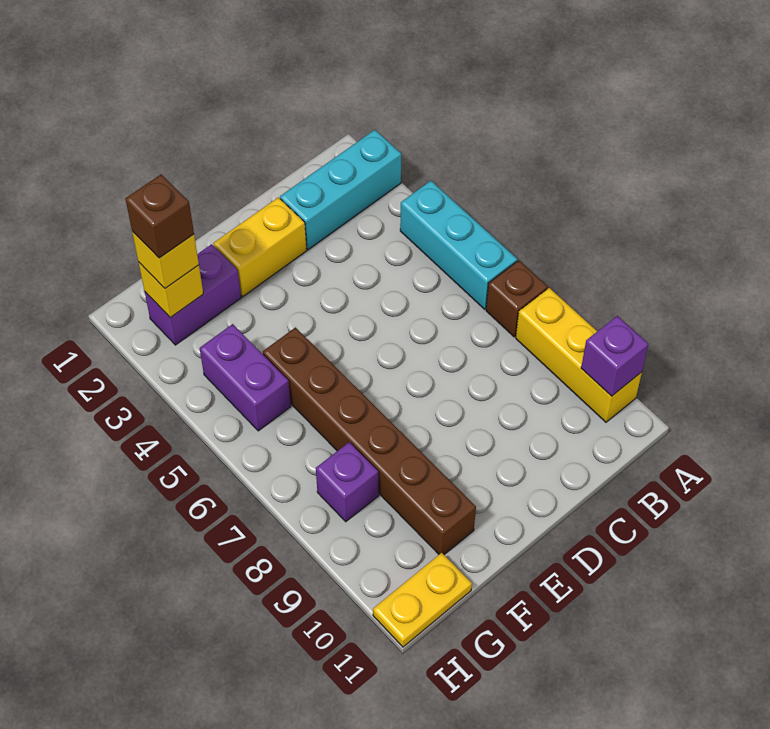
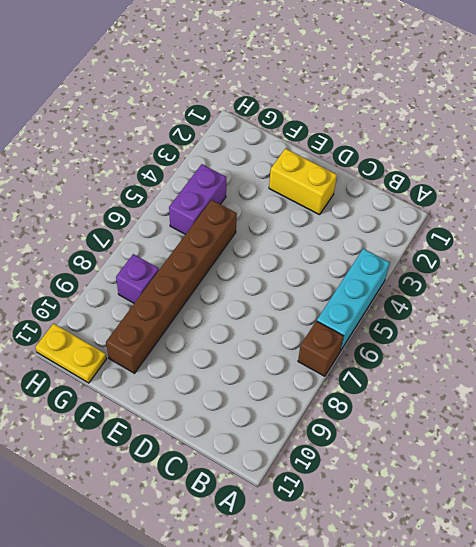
none -> cyan brick A2:C2 level 1
none -> yellow brick A8:A10 level 1
none -> purple brick F2:G2 level 1

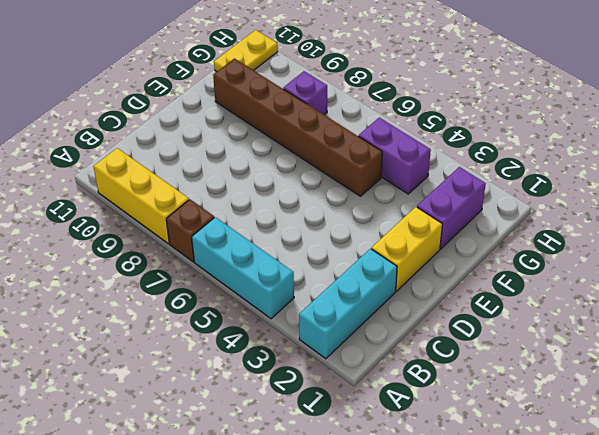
none -> purple brick A10 level 2
none -> yellow brick G2 level 2
none -> yellow brick G2 level 3

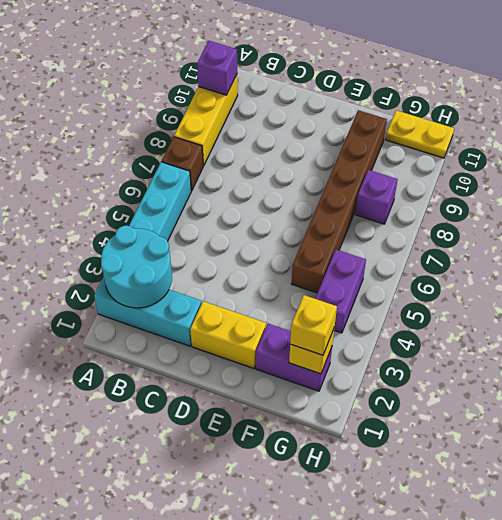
cyan round brick A2:B3 level 2 -> none
none -> brown brick G2 level 4

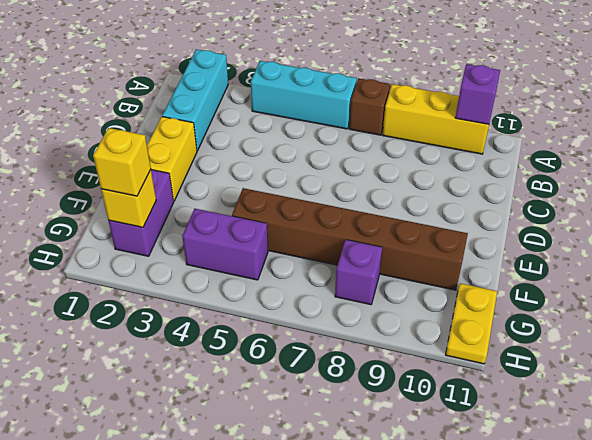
none -> brown brick G2 level 4

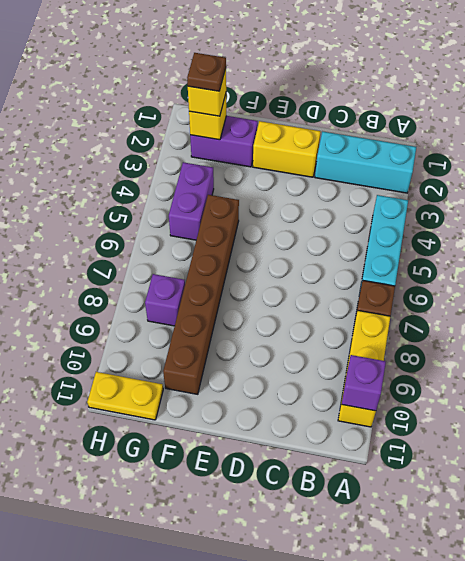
brown plate G2 level 4 -> brown brick G2 level 4

